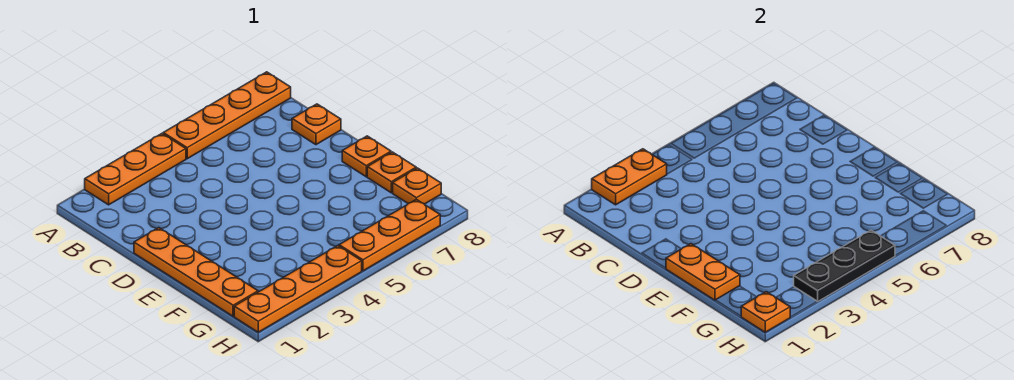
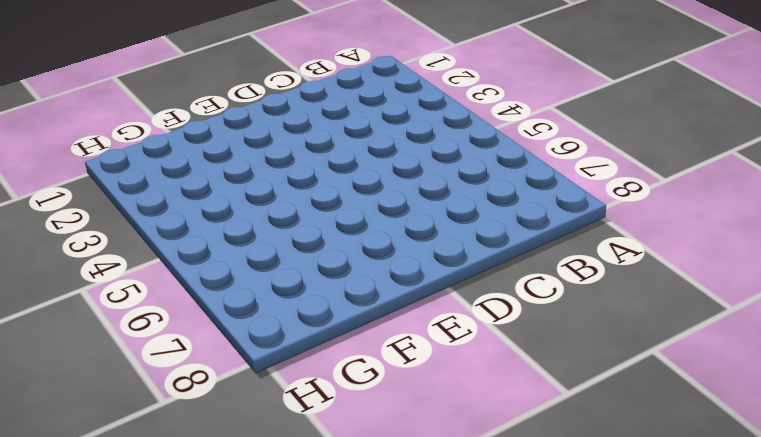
none -> orange plate A2:A4 level 1
none -> orange plate A5:A8 level 1
none -> orange plate C8 level 1

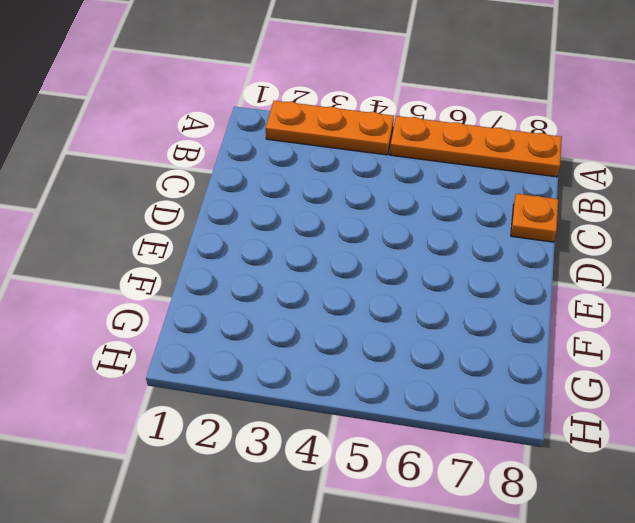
none -> orange plate D1:G1 level 1
none -> orange plate E8 level 1
none -> orange plate F8 level 1

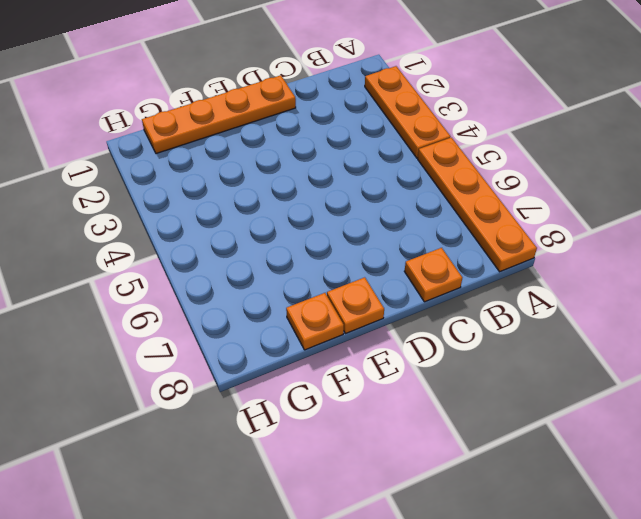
none -> orange plate G8 level 1
none -> orange plate H1:H4 level 1
none -> orange plate H5:H7 level 1

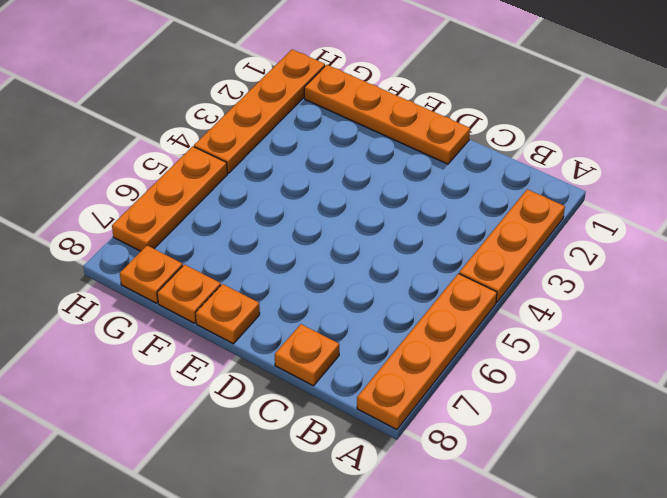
none -> orange plate A2:A3 level 2
none -> orange plate E1:F1 level 2
none -> orange plate H1 level 2

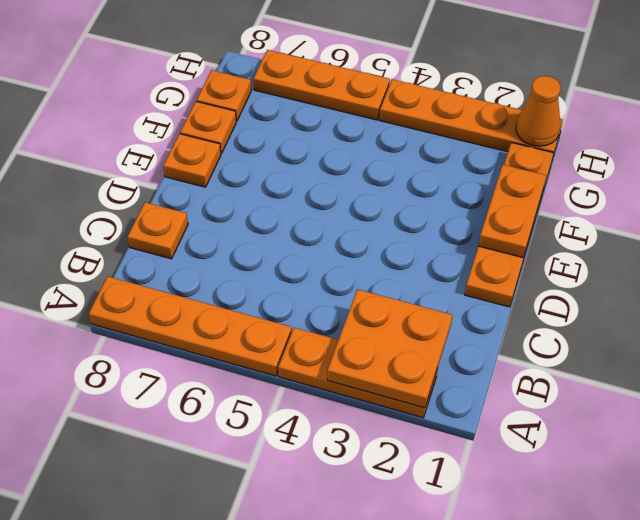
orange plate A2:B3 level 2 -> orange plate A2:A3 level 2
orange cone H1 level 2 -> orange plate H1 level 2
none -> black plate H3:H5 level 2

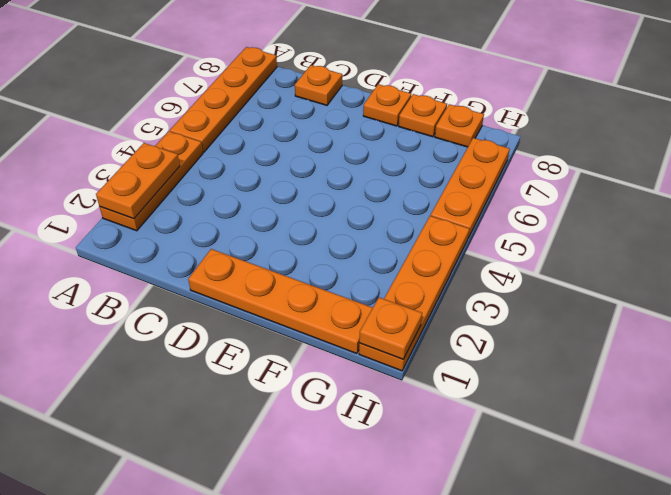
none -> orange plate E1:F1 level 2
none -> black plate H3:H5 level 2

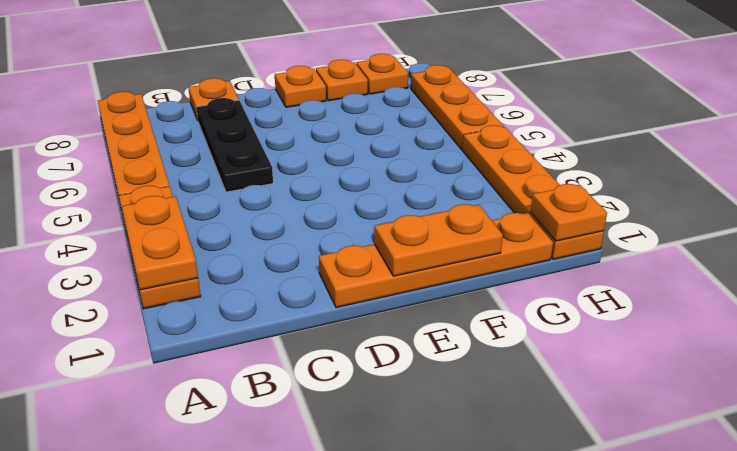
black plate C5:C7 level 1 -> black plate H3:H5 level 2

